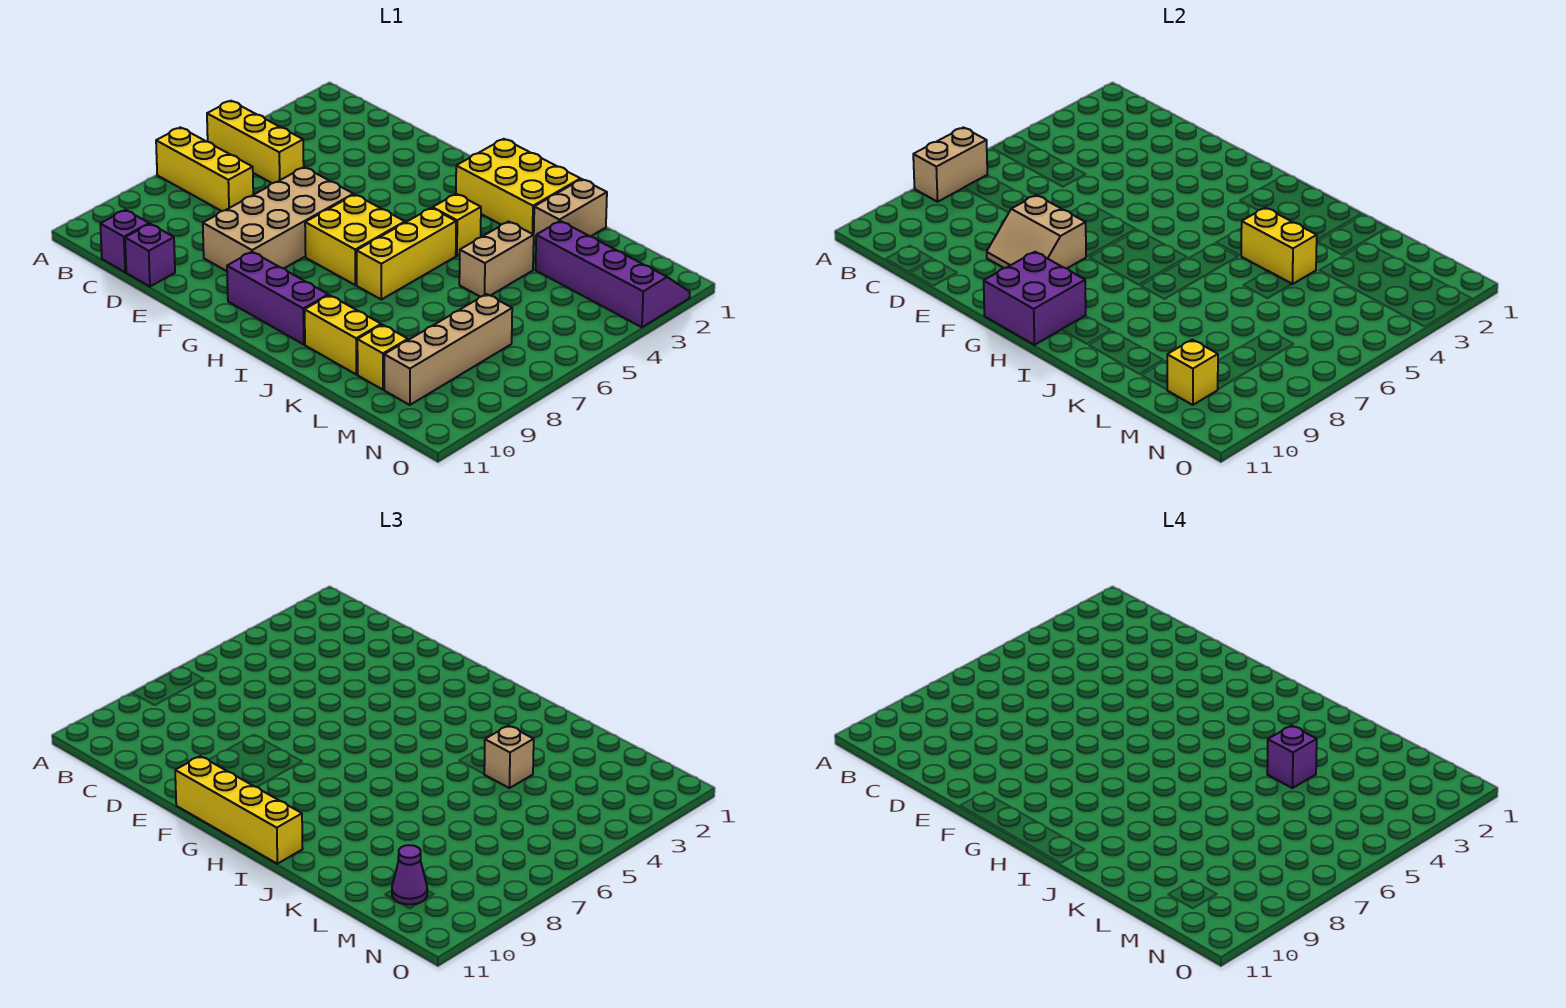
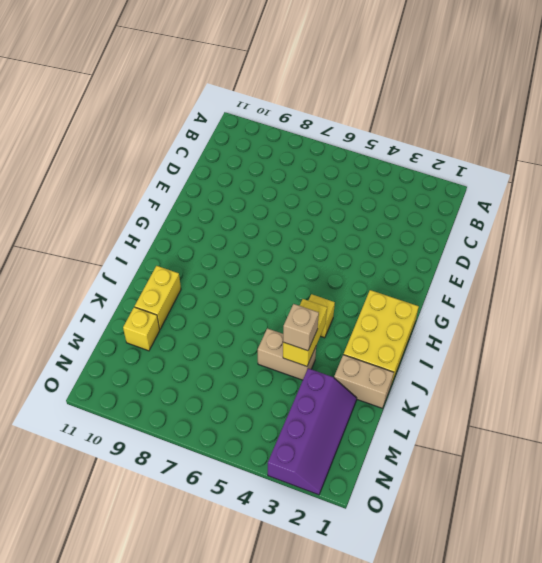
none -> yellow brick A5:C5 level 1
none -> yellow brick A7:C7 level 1
none -> purple brick C11 level 1

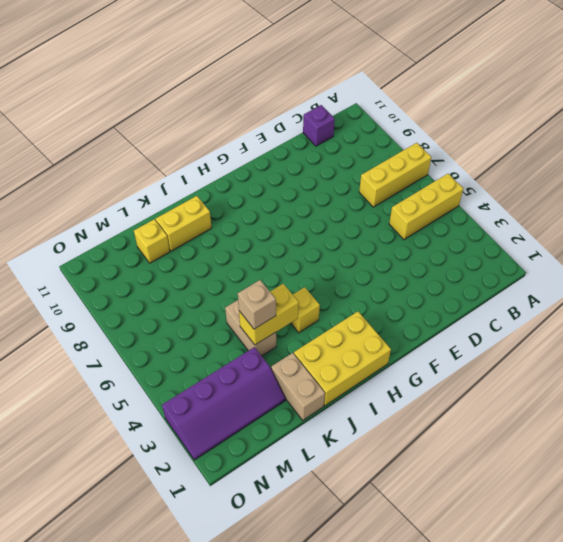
none -> purple brick D11 level 1
none -> tan brick E6:F9 level 1
none -> yellow brick G6:H7 level 1

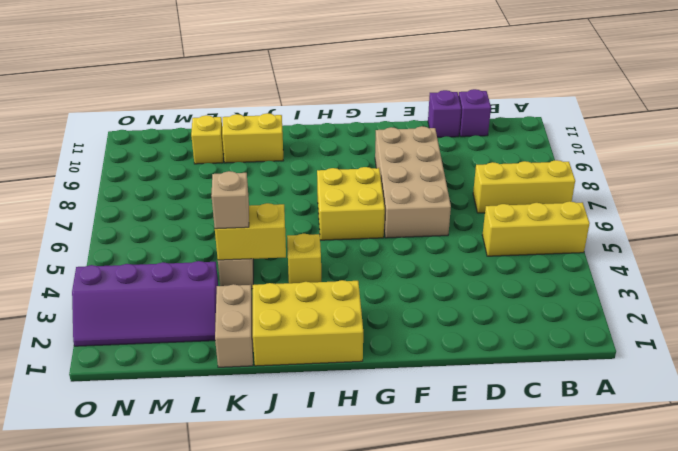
none -> purple brick G10:I10 level 1
none -> yellow brick I5:I7 level 1
none -> tan brick M7:M10 level 1

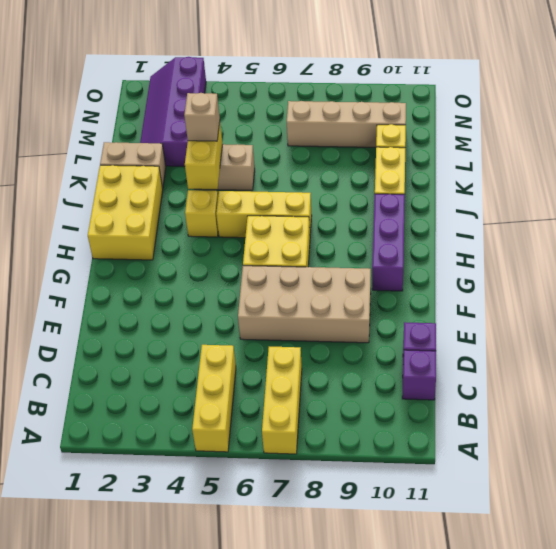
none -> tan brick A7:A8 level 2
none -> tan slope E8:F9 level 2 top 8
none -> purple brick G10:H11 level 2

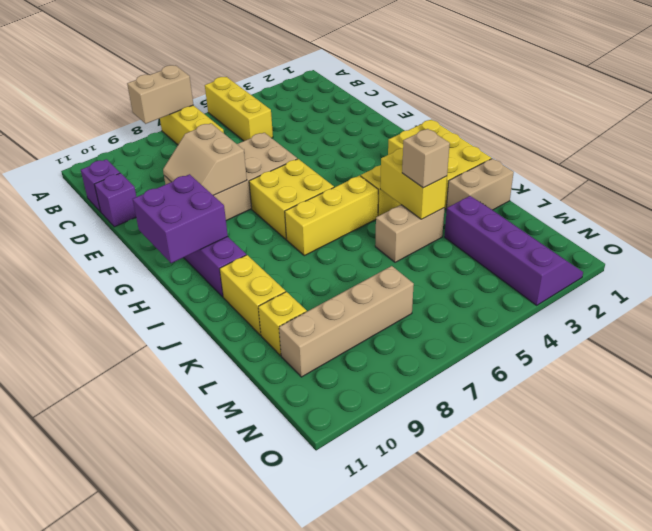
none -> yellow brick M10 level 2
none -> yellow brick F11:I11 level 3
none -> purple cone M10 level 3

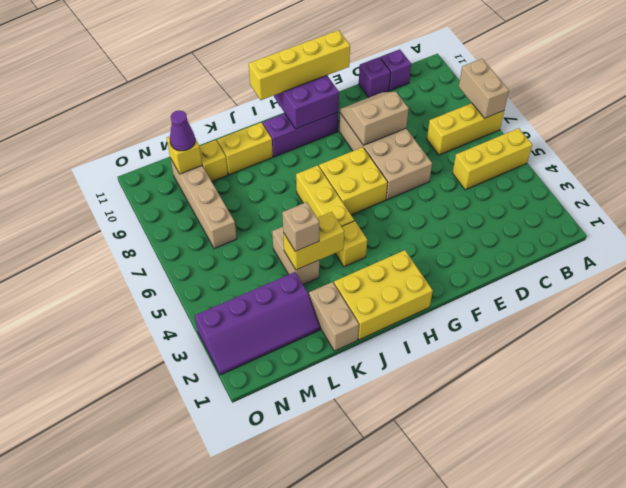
none -> purple brick K4 level 4

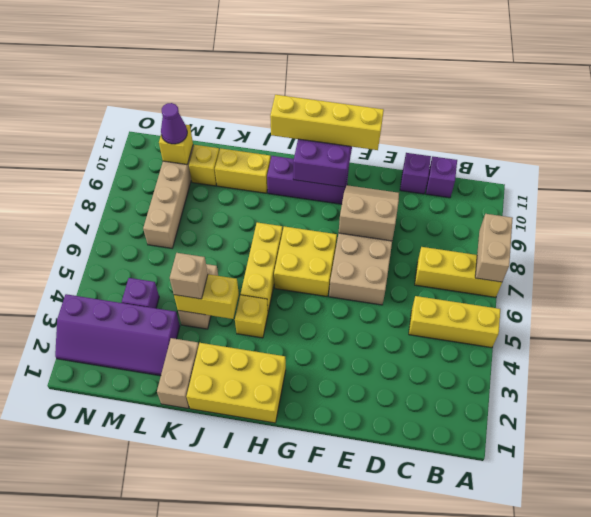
purple brick M4 level 1 -> purple brick K4 level 4

